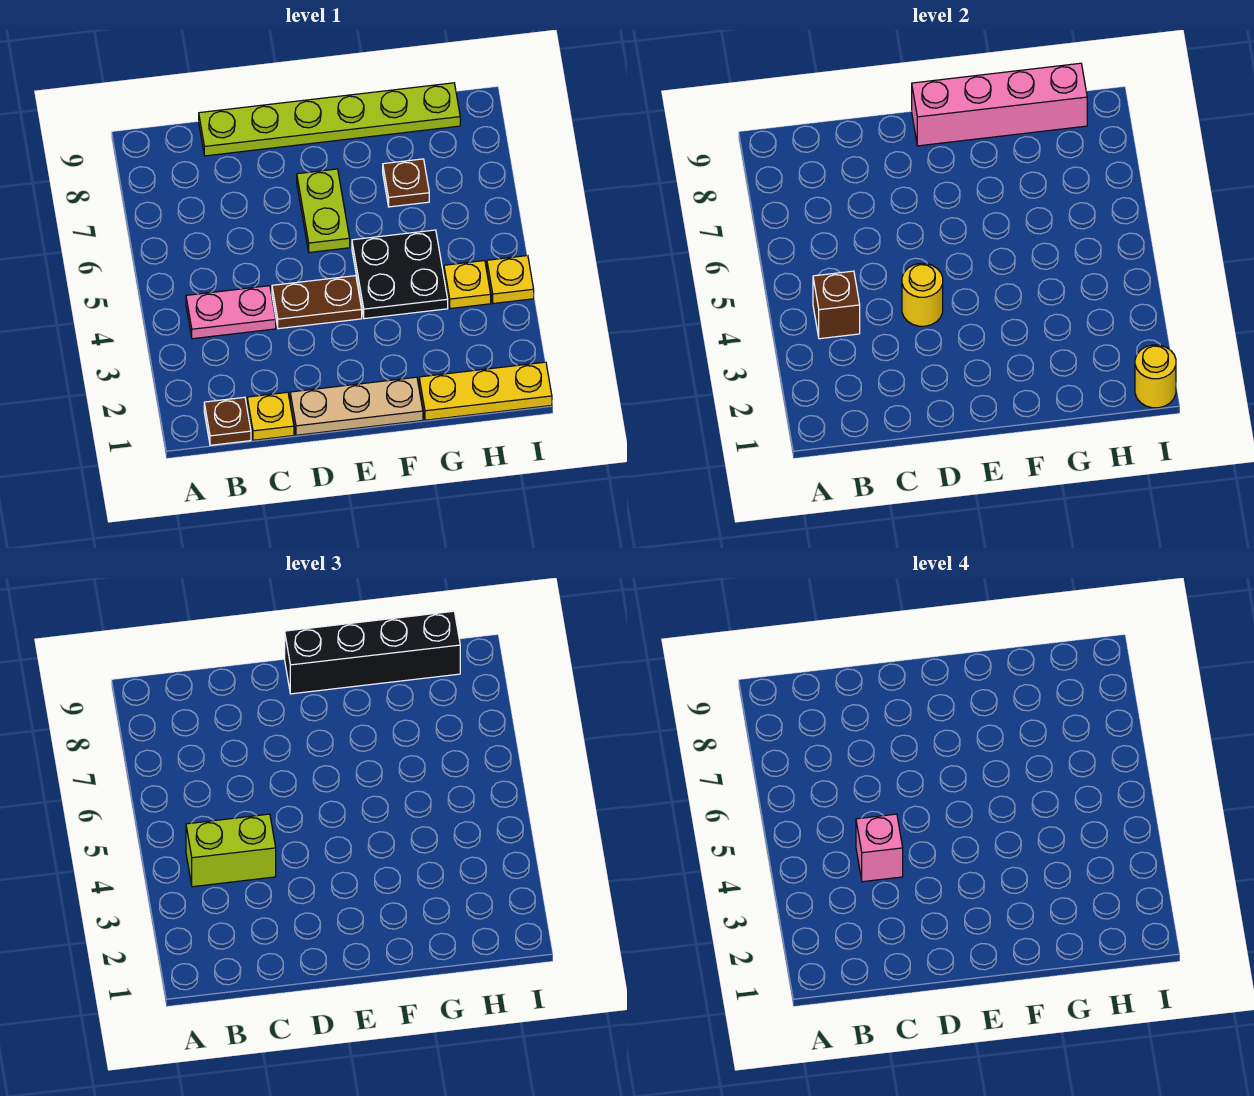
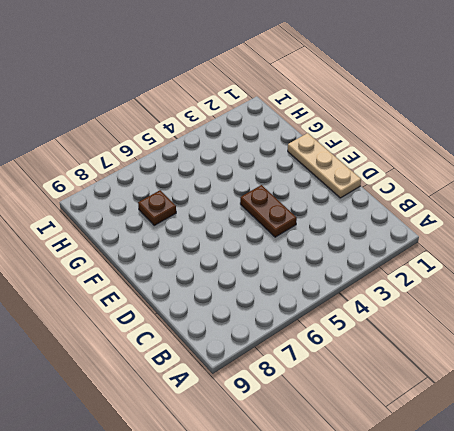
none -> brown plate B1 level 1
none -> pink plate B4:C4 level 1
none -> yellow plate C1 level 1

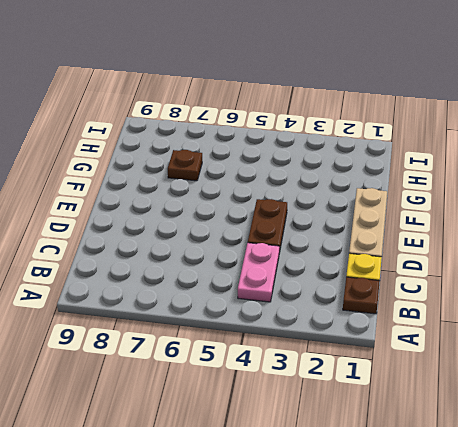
none -> lime plate C9:H9 level 1
none -> lime plate E6:E7 level 1
none -> black plate F4:G5 level 1

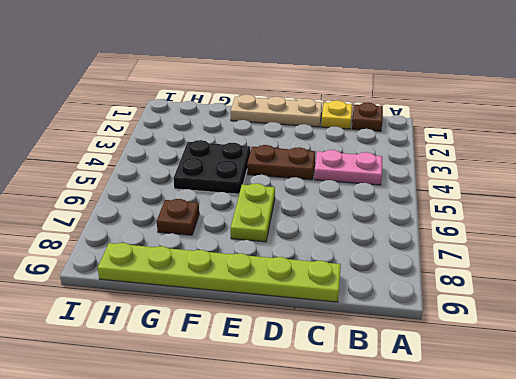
none -> yellow plate G1:I1 level 1
none -> yellow plate H4 level 1
none -> yellow plate I4 level 1

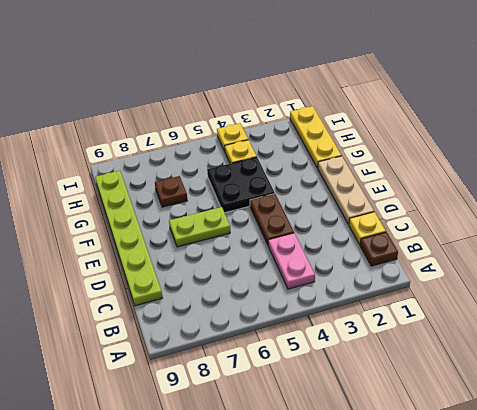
none -> brown brick B4 level 2
none -> yellow round brick D4 level 2
none -> pink brick E9:H9 level 2

